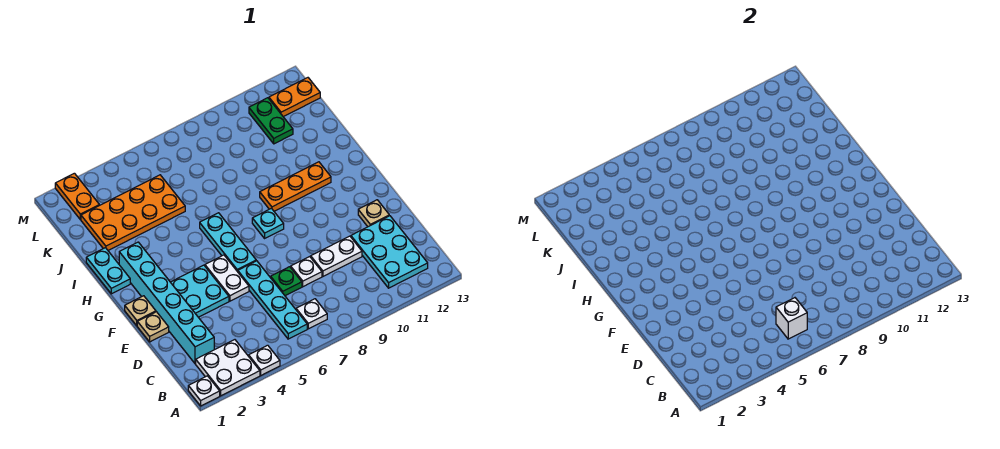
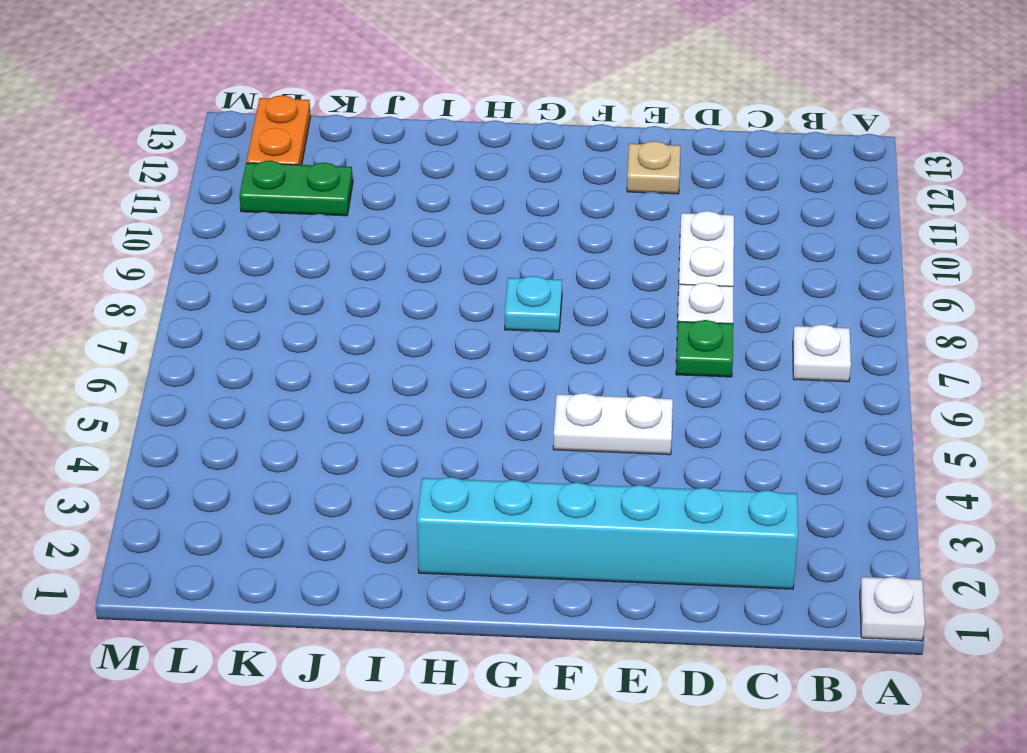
none -> white plate A2:B3 level 1
none -> white plate A4 level 1
none -> cyan plate B6:E6 level 1

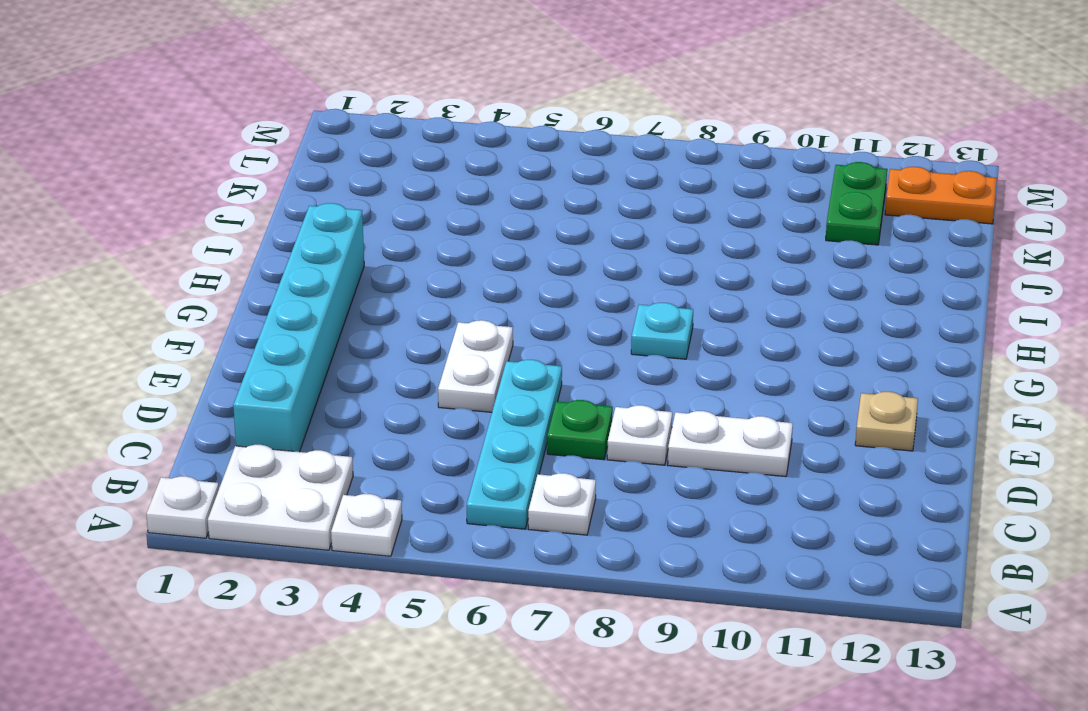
none -> cyan plate B11:D12 level 1
none -> tan plate E1 level 1
none -> cyan plate E3:F4 level 1

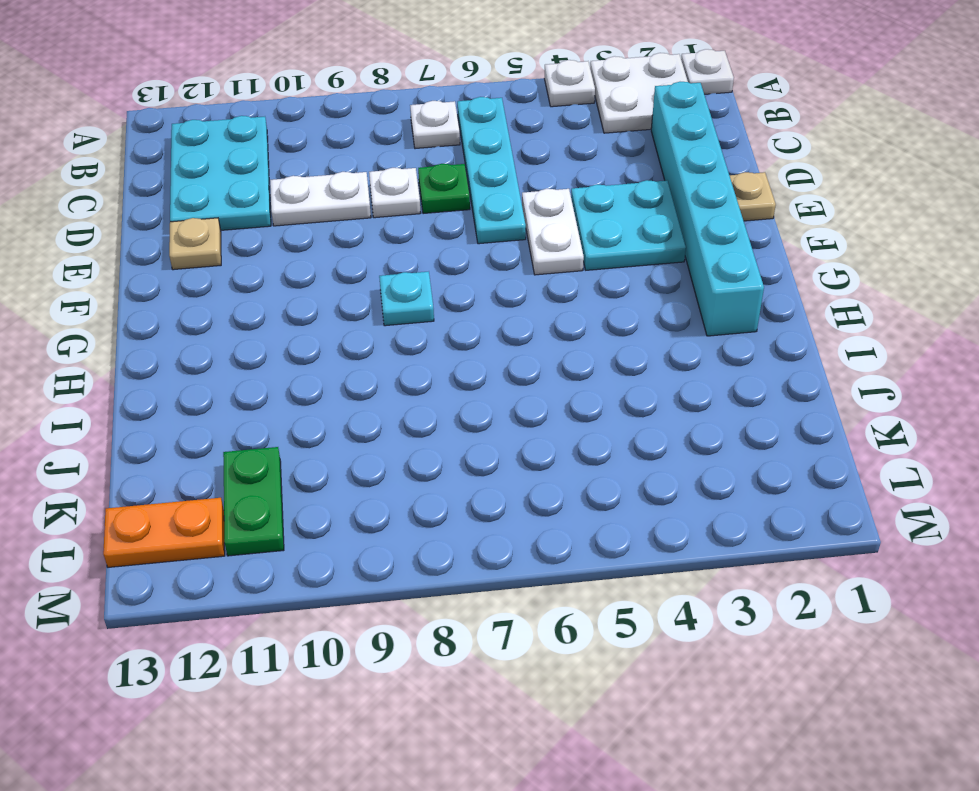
none -> tan plate F1 level 1
none -> cyan plate F6:H6 level 1
none -> cyan plate H1:I1 level 1

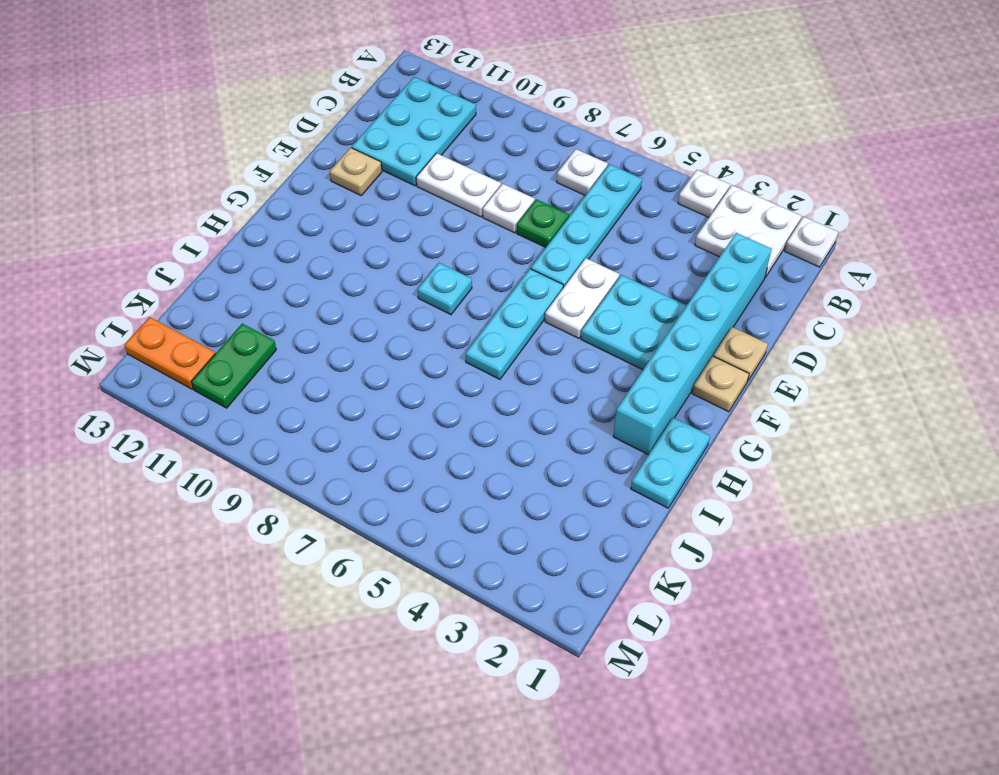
none -> orange plate H9:H11 level 1
none -> orange plate J2:K5 level 1
none -> orange plate L2:M2 level 1

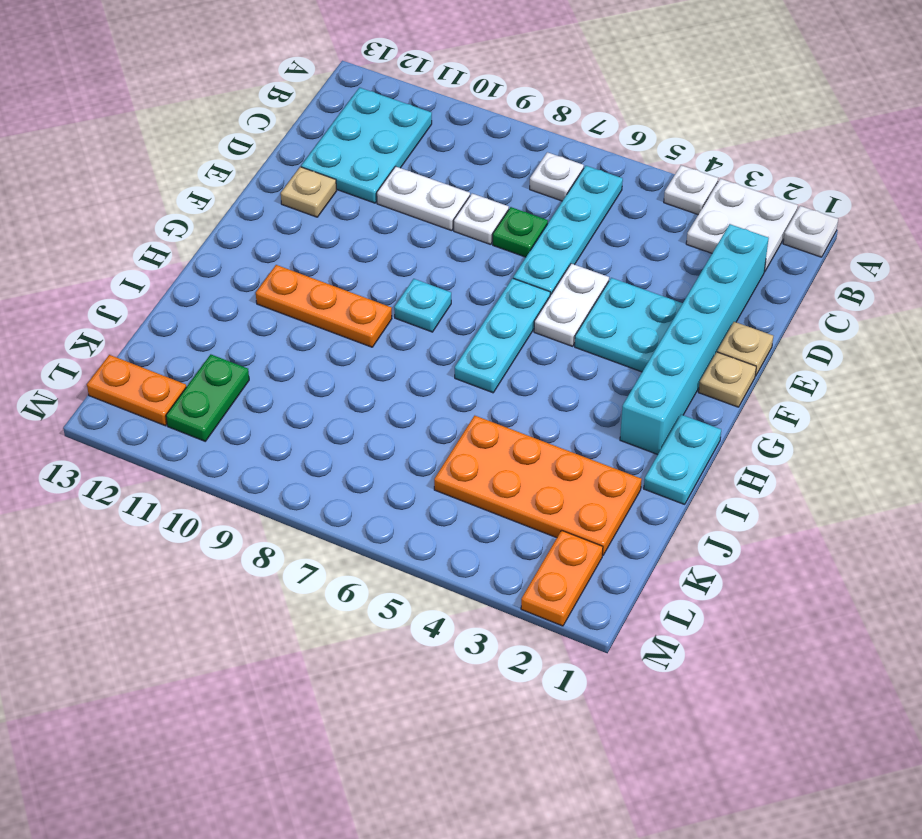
none -> white brick B6 level 2

